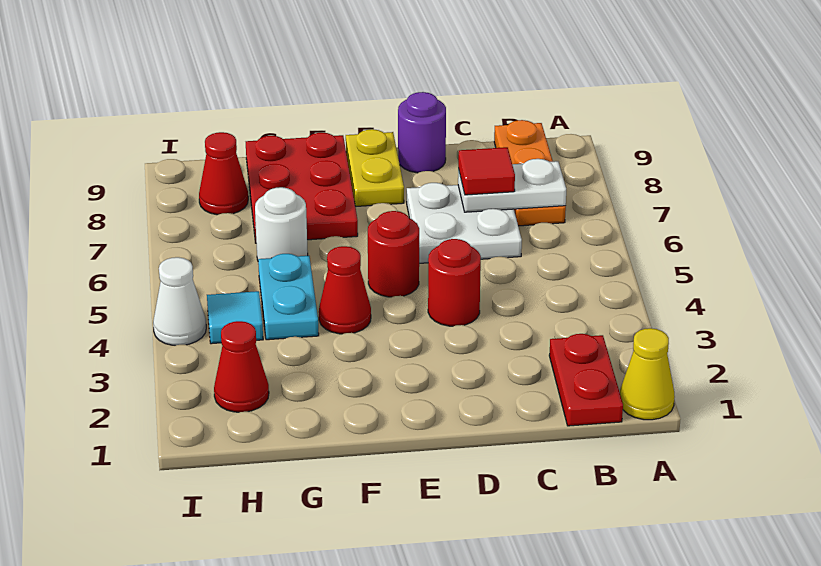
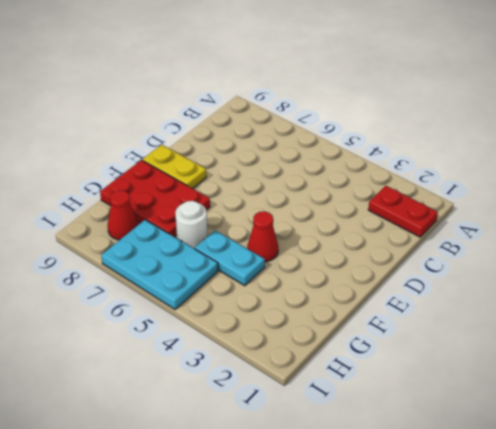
cyan plate H5:I7 level 1 -> none
none -> yellow cone A1 level 1
none -> orange plate B7:B9 level 1
none -> white plate C6:D7 level 1

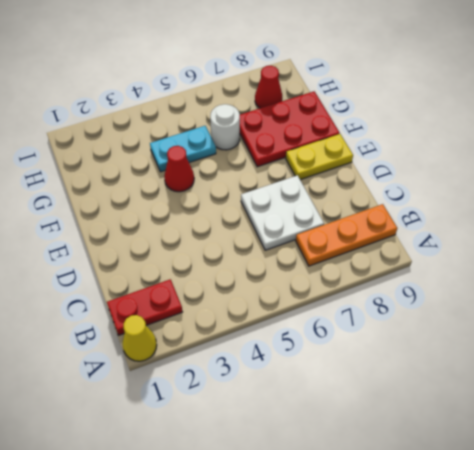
none -> red round brick D4 level 1
none -> purple round brick D9 level 1
none -> red round brick E5 level 1

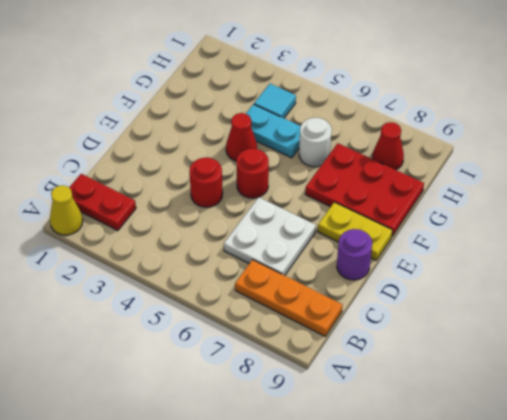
none -> red cone H2 level 1
none -> white cone I4 level 1
none -> white plate B7:C7 level 2

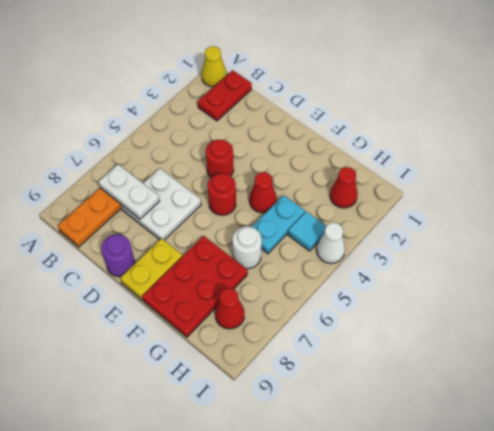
none -> red tile C7 level 3

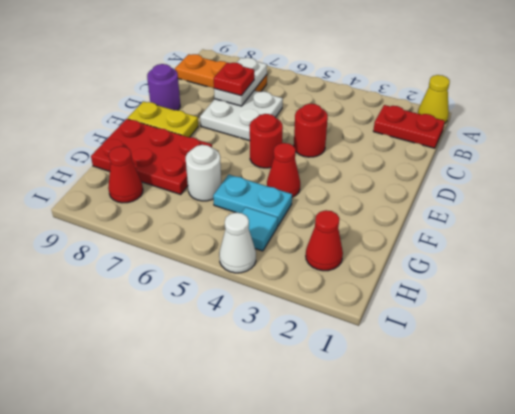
red plate C7 level 3 -> red tile C7 level 3

